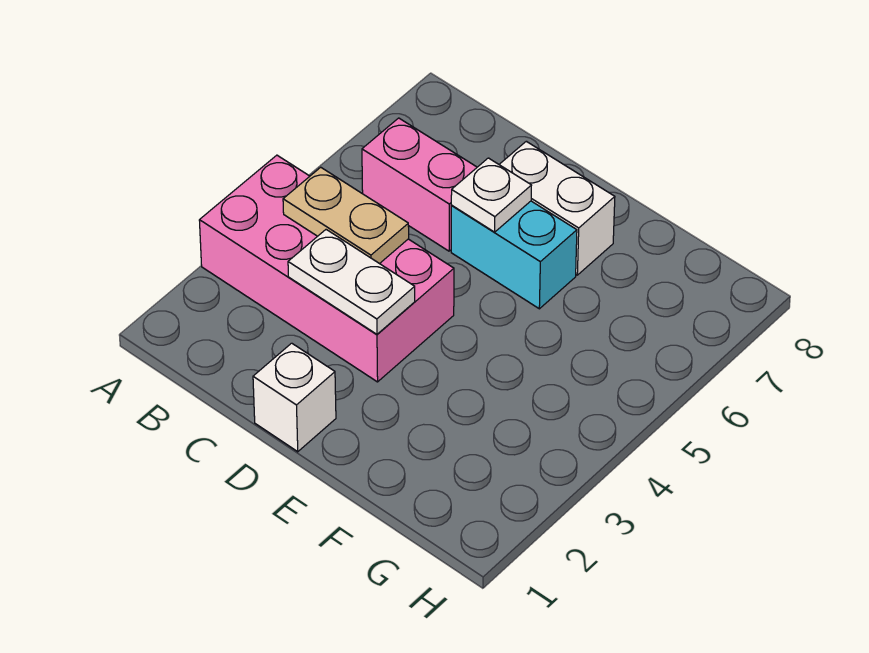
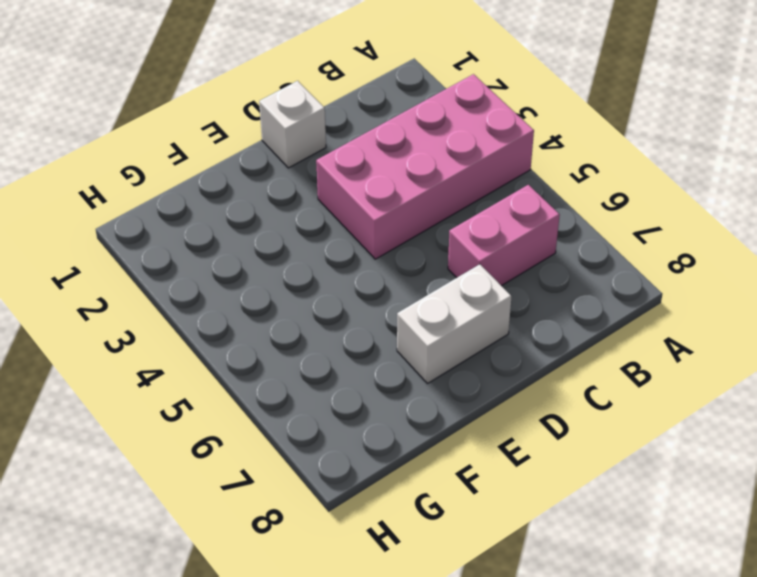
none -> cyan brick D6:E6 level 1
none -> tan plate B4:C4 level 2

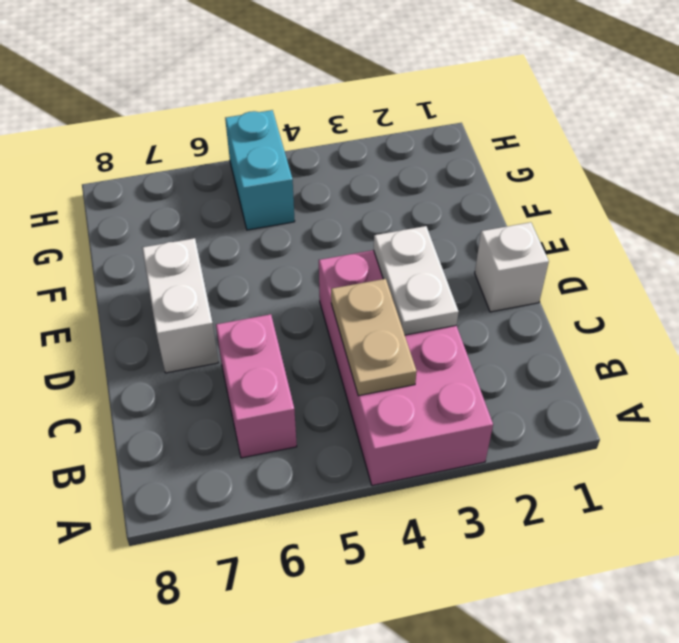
cyan brick G5:H5 level 1 -> cyan brick D6:E6 level 1
none -> white plate D6 level 2

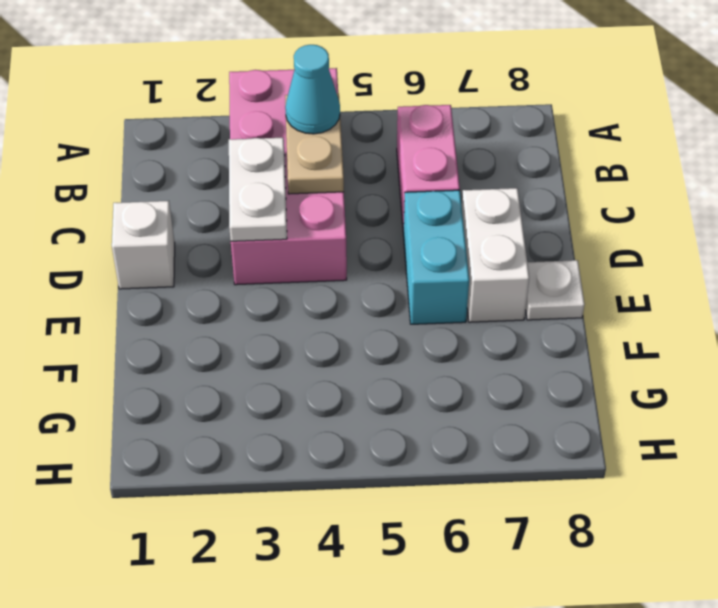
cyan cone B4 level 3 -> none
white plate E8 level 1 -> white plate D6 level 2

